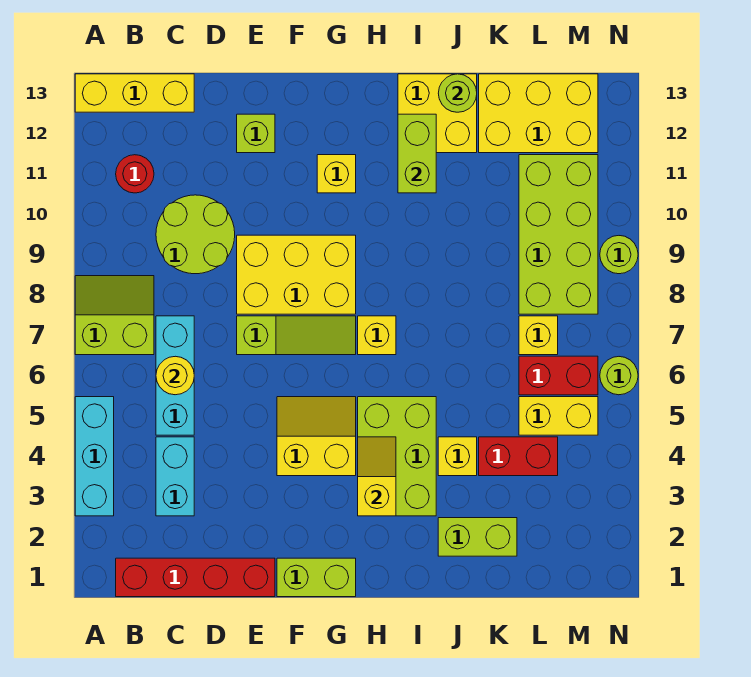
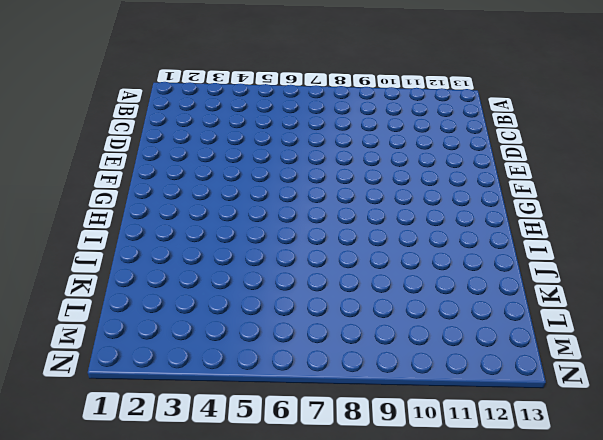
none -> cyan brick A3:A5 level 1
none -> lime slope A7:B8 level 1 top 7
none -> yellow brick A13:C13 level 1
none -> red brick B1:E1 level 1

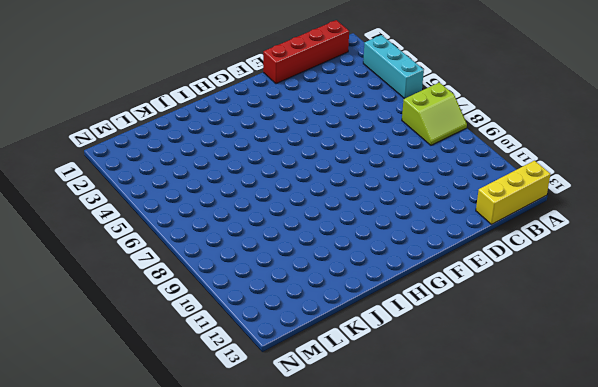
none -> red round brick B11 level 1
none -> cyan brick C3:C4 level 1
none -> cyan brick C5:C7 level 1
none -> lime round brick C9:D10 level 1

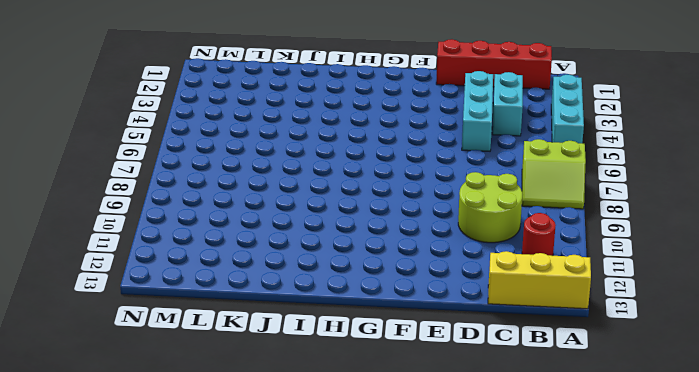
cyan brick D3:D5 level 1 -> cyan brick C5:C7 level 1
none -> lime slope E7:G7 level 1 top E
none -> yellow brick E8:G9 level 1
none -> lime brick E12 level 1
none -> lime brick F1:G1 level 1

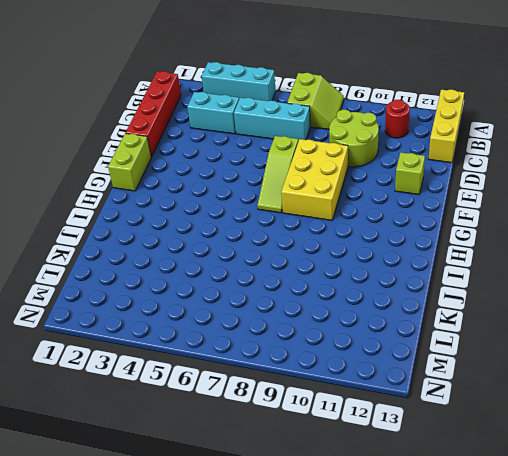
none -> yellow slope F4:G5 level 1 top 4
none -> yellow brick G11 level 1
none -> lime brick H3:I5 level 1
none -> yellow brick H7 level 1

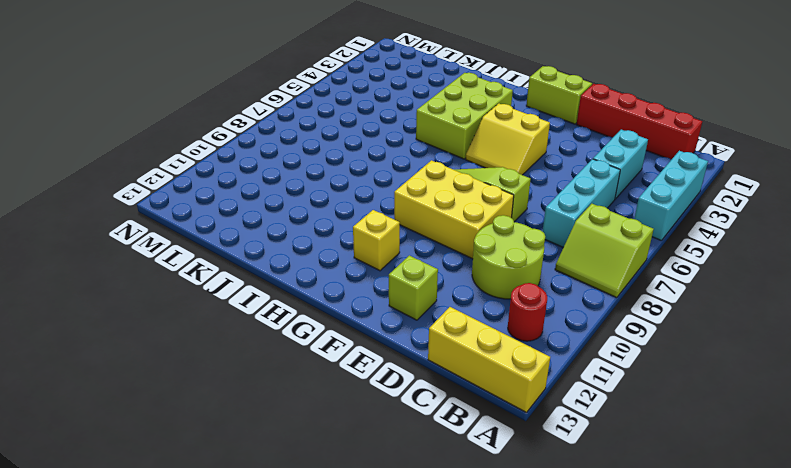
none -> yellow brick H7 level 1
none -> yellow brick I12:J13 level 1
none -> lime brick J2:K2 level 1
none -> yellow brick J4 level 1

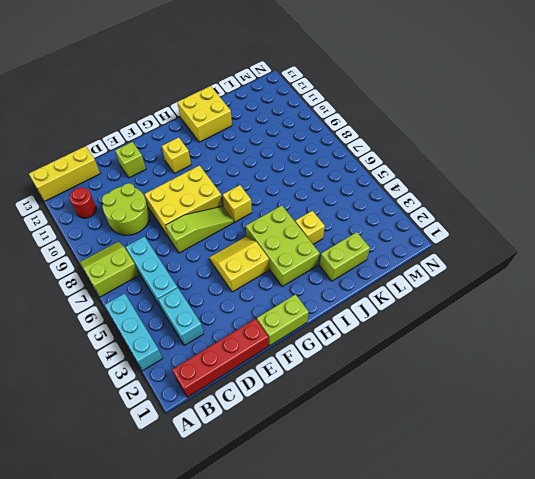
none -> red brick K4:L4 level 1
none -> yellow brick K12:M13 level 1
none -> yellow brick L5:M5 level 1
none -> red brick L6:M6 level 1

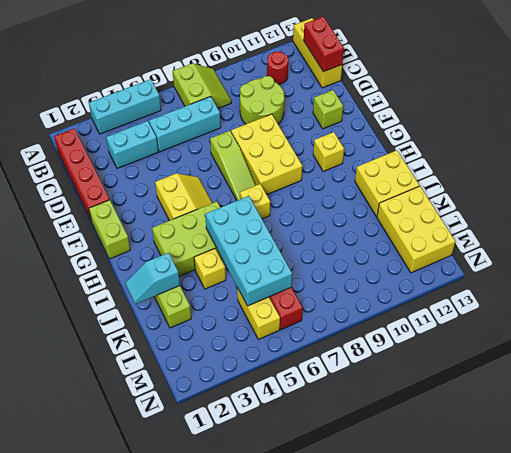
red brick B13:C13 level 2 -> red brick K4:L4 level 1
cyan brick I5:L6 level 2 -> none
cyan slope J1:J2 level 2 top 2 -> none
none -> yellow brick L7 level 1
none -> lime brick L8:M11 level 1
none -> lime round brick N6 level 1
none -> lime round brick N9 level 1

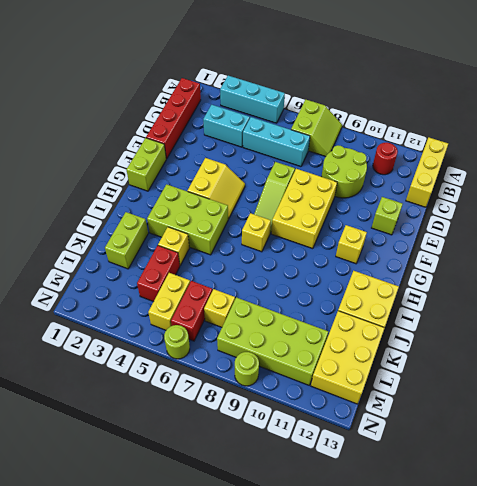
none -> yellow round brick C6 level 2
none -> yellow slope H3:H4 level 2 top 3
none -> lime brick I11:I12 level 2
none -> lime round brick J13 level 2

